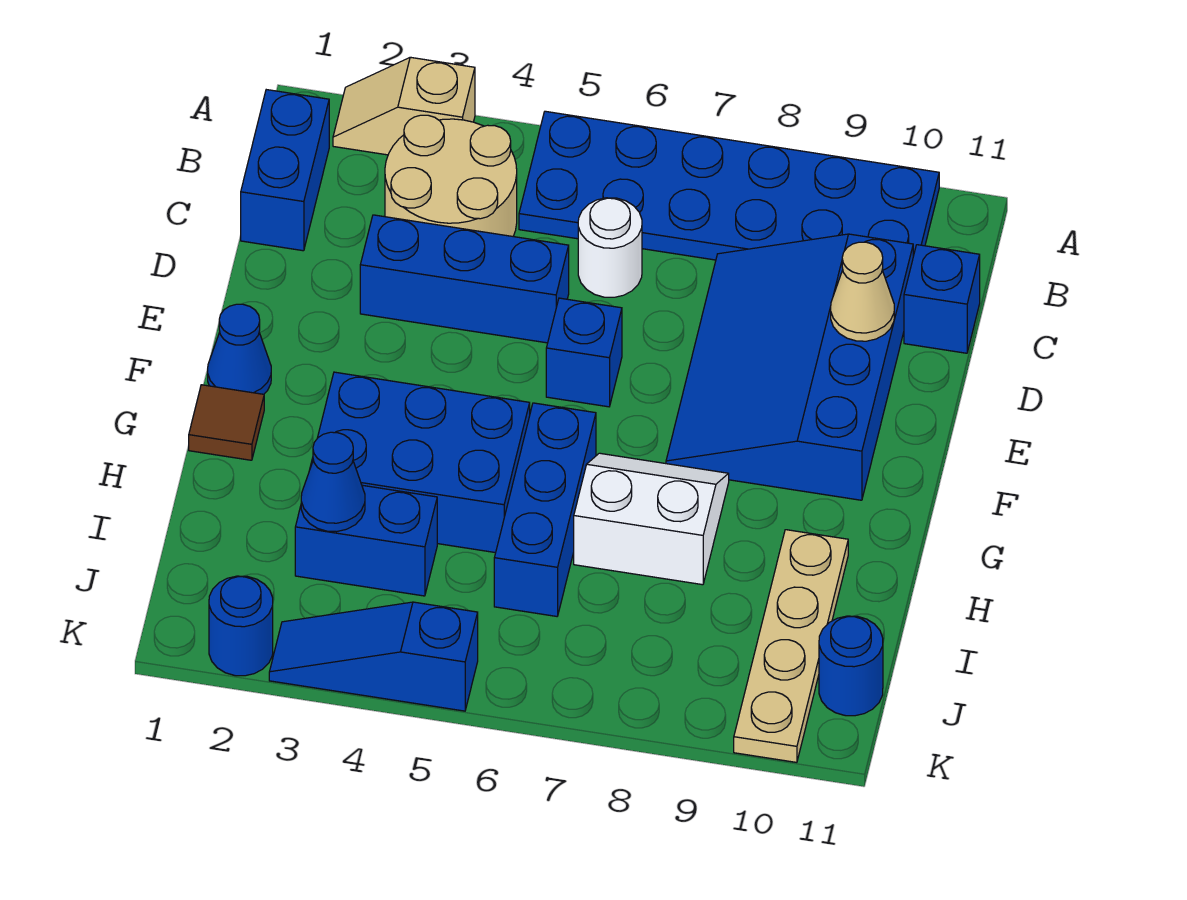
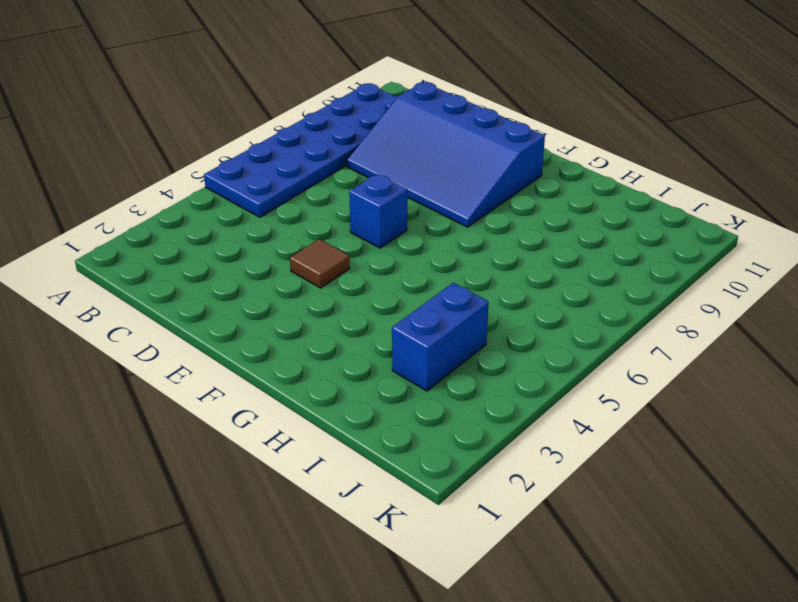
brown tile E4 level 1 -> brown tile G1 level 1
none -> tan slope A2:A3 level 1 top 3
none -> blue brick B1:C1 level 1
none -> tan round brick B3:C4 level 1

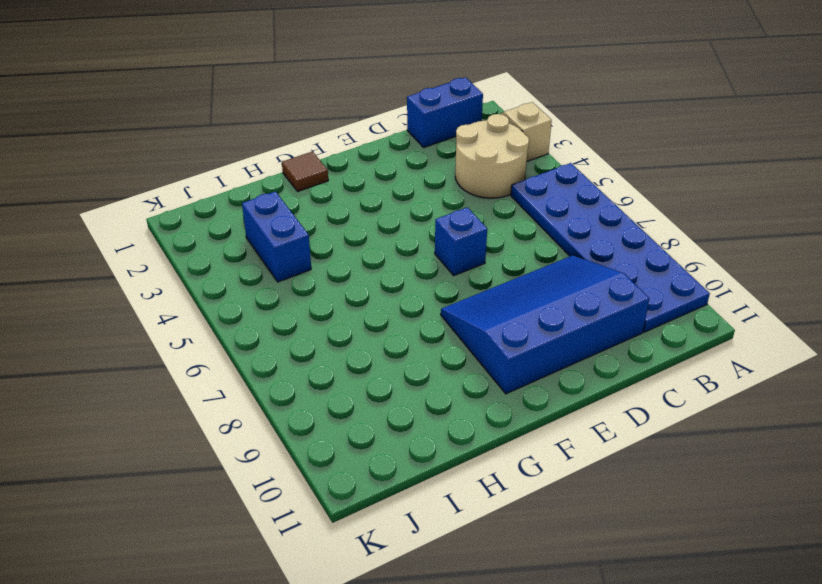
none -> white round brick C6 level 1
none -> blue brick C11 level 1
none -> blue brick D3:D5 level 1

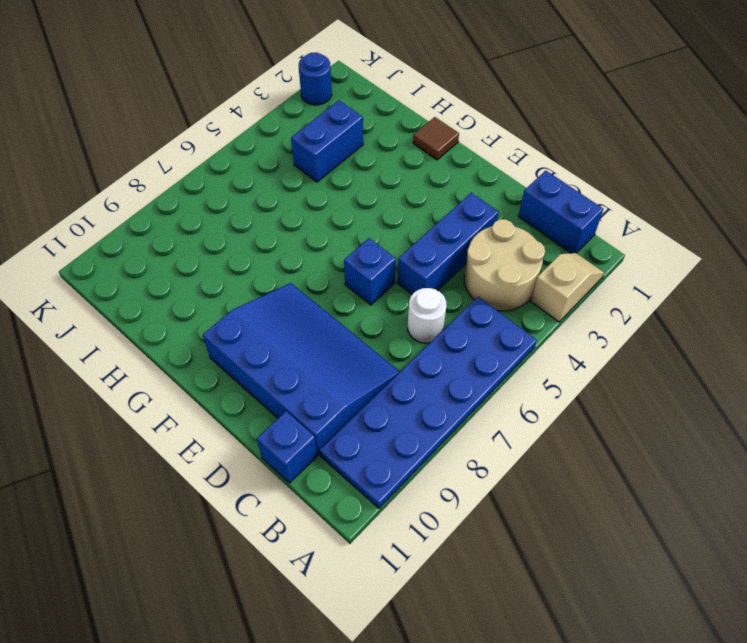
none -> blue cone F1 level 1
none -> blue brick G3:H5 level 1
none -> blue brick G6:I6 level 1

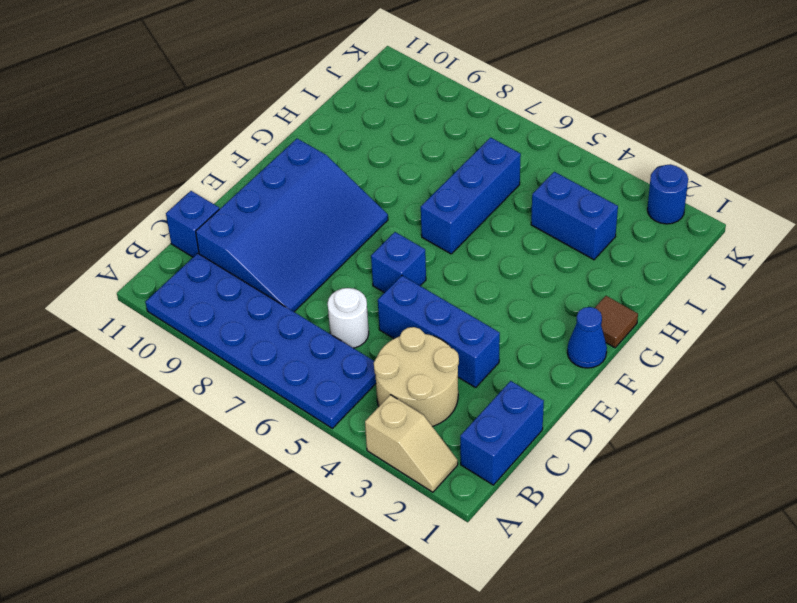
none -> blue brick G3:H5 level 1
none -> white slope G7:H8 level 1 top H
none -> tan plate H10:K10 level 1

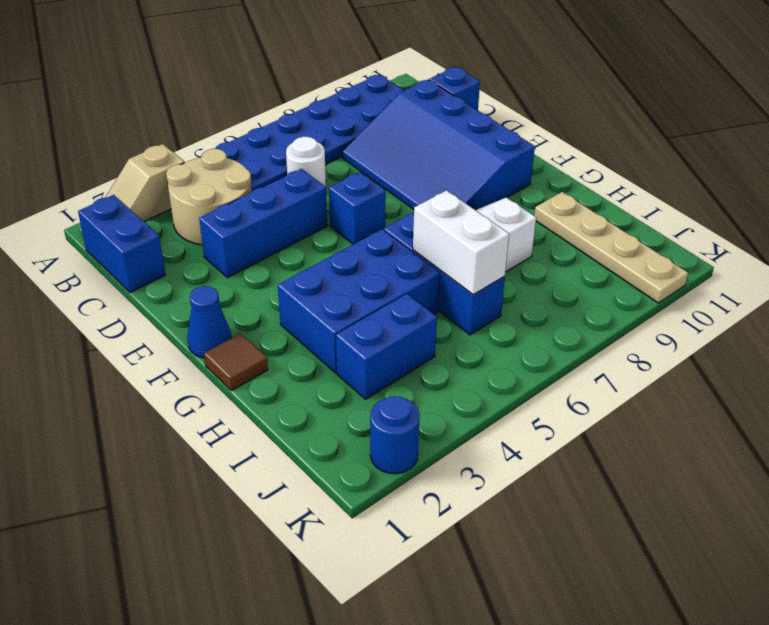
white brick H6:I6 level 2 -> none
none -> blue round brick J11 level 1
none -> blue slope K3:K5 level 1 top 5
none -> tan cone D10 level 2

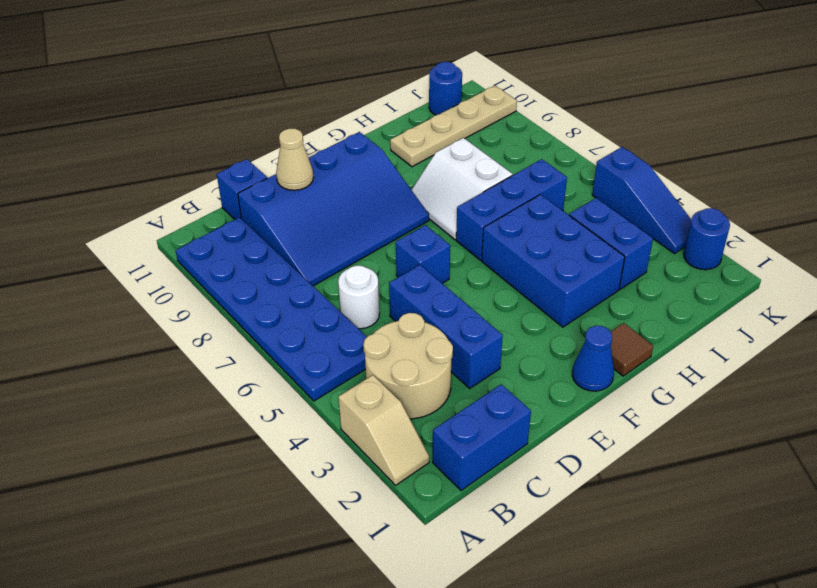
none -> blue cone I3 level 2

